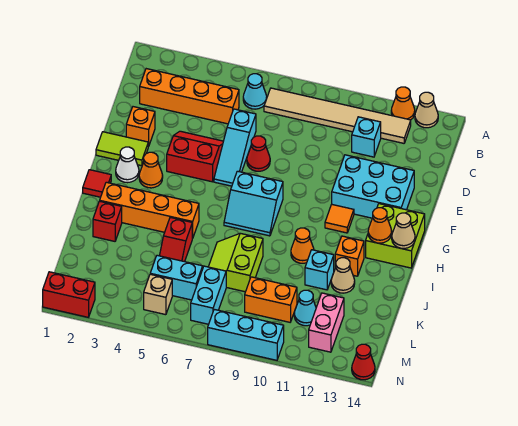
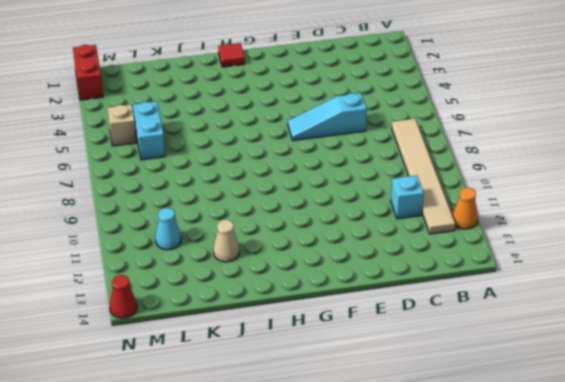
none -> tan cone A13 level 1
none -> cyan cone B6 level 1
none -> orange brick C2:C5 level 1
none -> orange brick E2 level 1

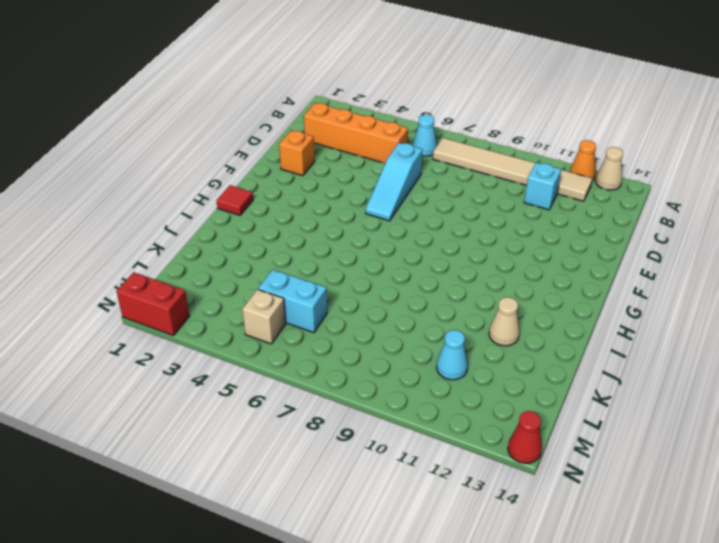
none -> red slope E4:F5 level 1 top F
none -> red cone E7 level 1
none -> cyan brick E11:F13 level 1
none -> lime tile F1:F2 level 1

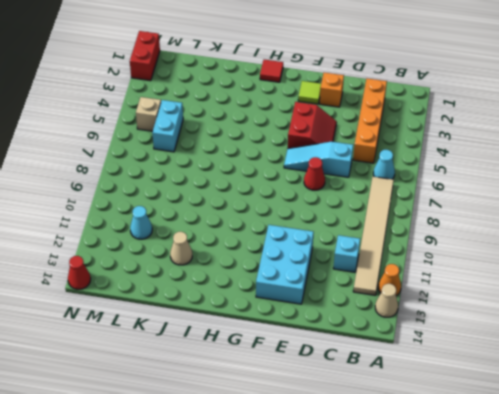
lime tile F2 level 1 -> lime tile F1:F2 level 1
none -> white cone G2 level 1
none -> orange cone G3 level 1
none -> cyan slope G7:H8 level 1 top G
none -> orange tile G11 level 1

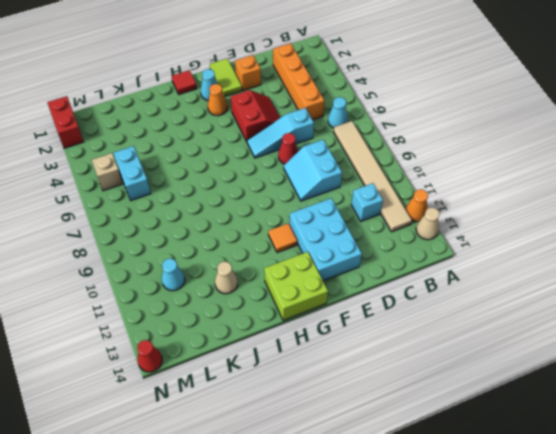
cyan slope D8:E9 level 1 top D -> cyan slope G7:H8 level 1 top G
cyan cone G2 level 1 -> white cone G2 level 1
none -> orange brick I2:I5 level 1
none -> orange cone I10 level 1
none -> orange brick I12 level 1
none -> red brick J2 level 1

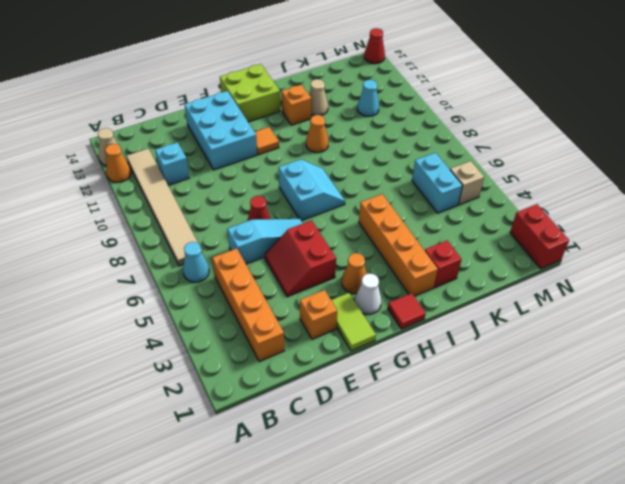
none -> red slope J5:K5 level 1 top J
none -> lime slope J7:K8 level 1 top 8
none -> cyan brick J11 level 1
none -> cyan brick L7:M7 level 1

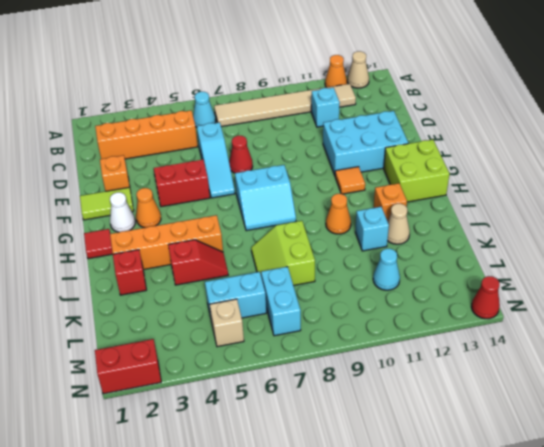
red slope J4:J5 level 1 top 4 -> red slope J5:K5 level 1 top J
none -> orange brick L9:L10 level 1
none -> pink brick L12:M12 level 1
none -> cyan brick N8:N10 level 1
none -> orange cone H13 level 2

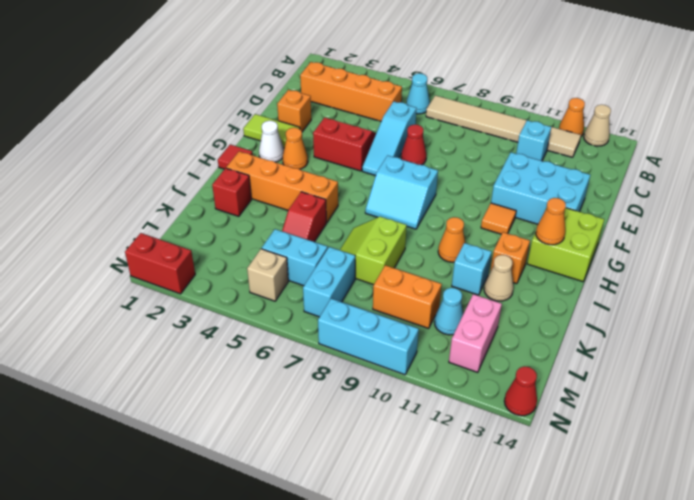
none -> tan cone H14 level 2

